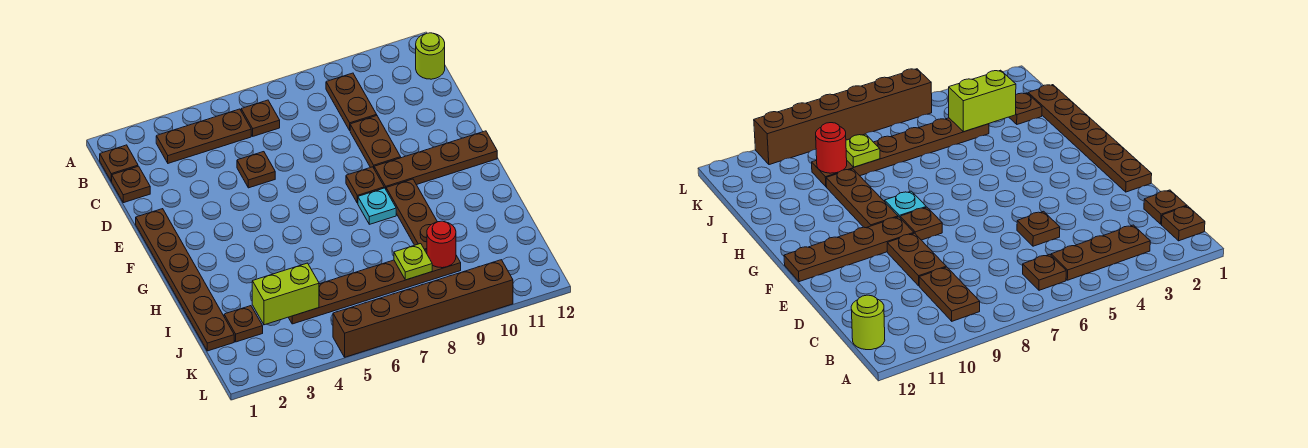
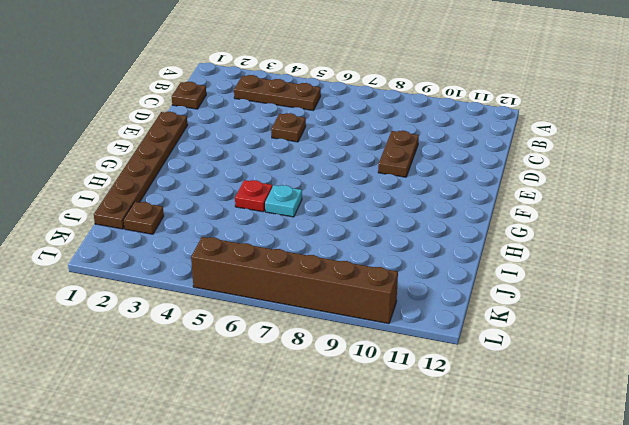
red plate H5 level 1 -> none
cyan plate H6 level 1 -> cyan plate G8 level 1
none -> brown plate B1 level 1
none -> brown plate B6 level 1
none -> brown plate B9:C9 level 1

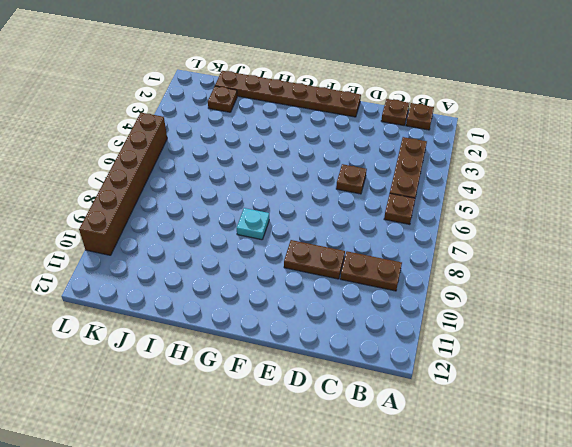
none -> lime round brick B12 level 1
none -> brown plate F8 level 1
none -> brown plate F9:F12 level 1

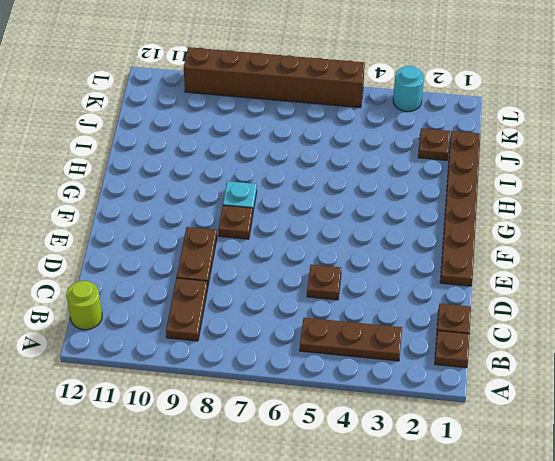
cyan round brick L3 level 1 -> none
none -> brown plate B6 level 1
none -> brown plate F9:F12 level 1
none -> brown plate G9:I9 level 1

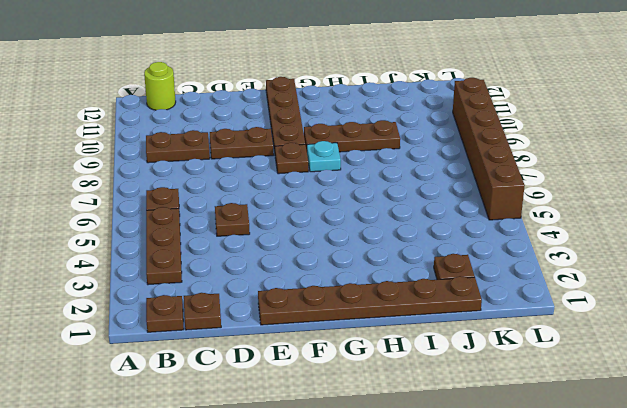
none -> brown plate J4:J9 level 1
none -> lime brick J3:J4 level 2
none -> lime plate J8 level 2

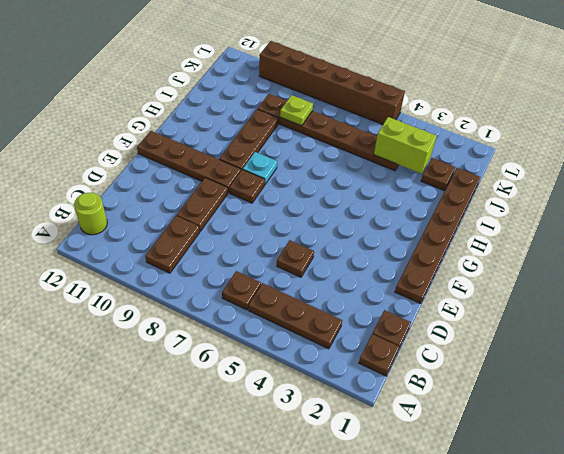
none -> red round brick J9 level 2

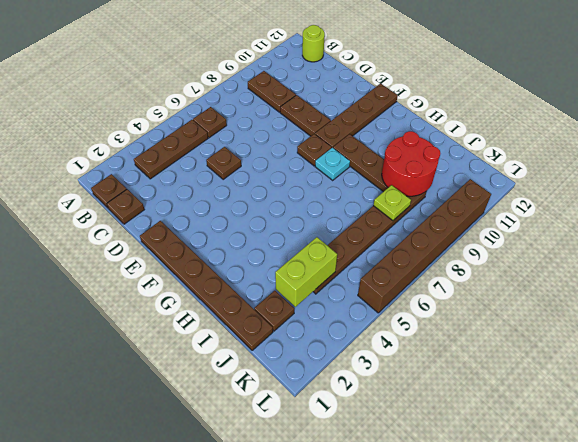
red round brick I9:J10 level 2 -> red round brick J9 level 2

